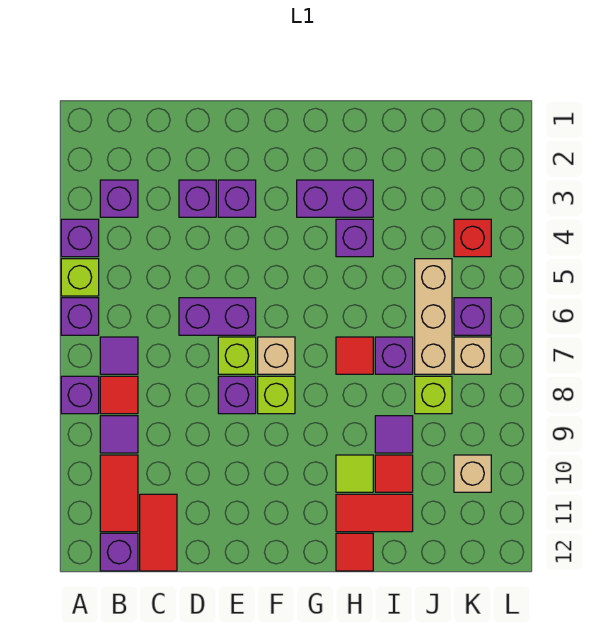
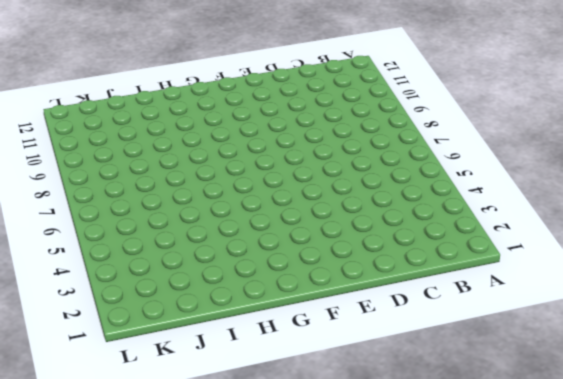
none -> purple brick A4 level 1
none -> lime brick A5 level 1
none -> purple brick A6 level 1
none -> purple brick A8 level 1

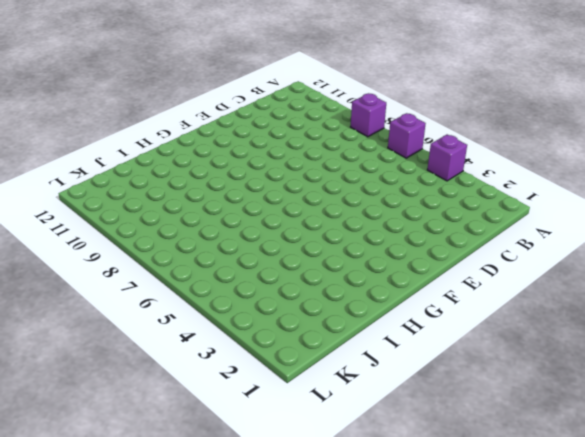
none -> lime brick A5 level 1
none -> purple brick B3 level 1
none -> purple tile B7 level 1
none -> red tile B8 level 1

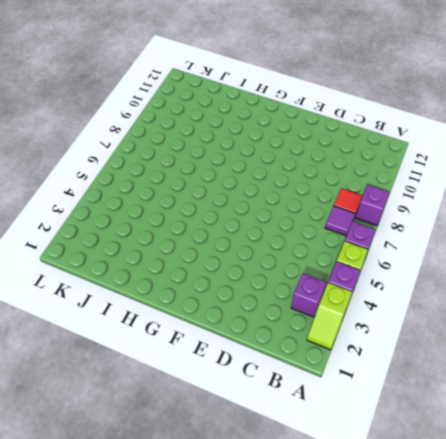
lime slope A2:A3 level 1 top 3 -> none
none -> purple tile B9 level 1
none -> red tile B10:B11 level 1
none -> purple brick B12 level 1
none -> red tile C11:C12 level 1

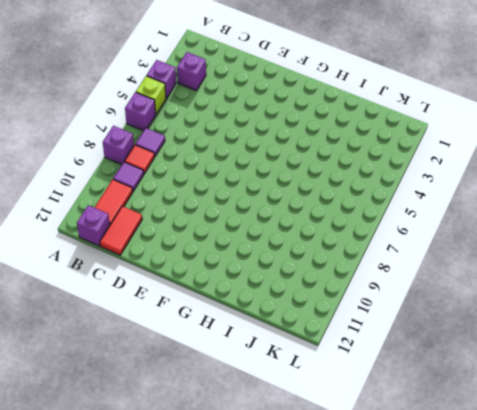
none -> purple brick D3 level 1
none -> purple brick D6:E6 level 1
none -> purple brick E3 level 1
none -> lime brick E7 level 1

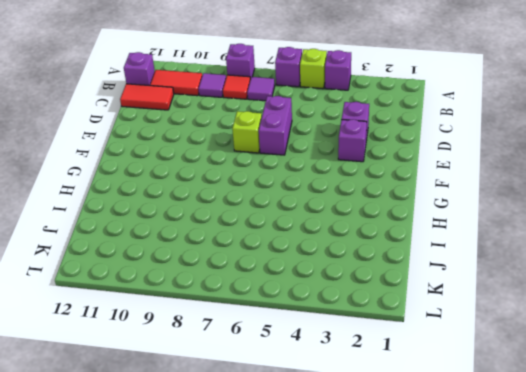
none -> purple brick B3 level 1
none -> purple brick E8 level 1
none -> tan brick F7 level 1
none -> lime brick F8 level 1

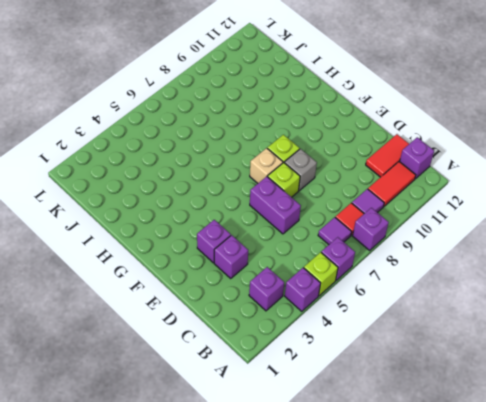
grey brick E8 level 1 -> purple brick E8 level 1
none -> purple brick G3:H3 level 1
none -> purple brick H4 level 1
none -> red tile H7 level 1
none -> lime tile H10 level 1

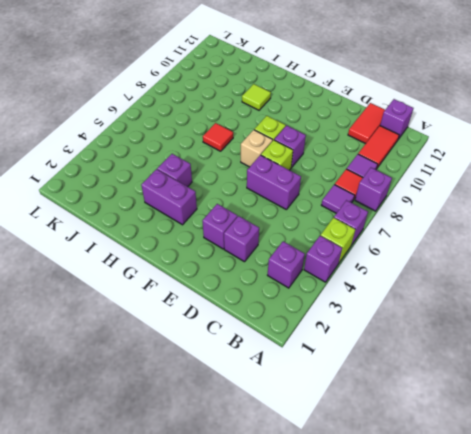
none -> red tile H11:I11 level 1
none -> red tile H12 level 1
none -> purple brick I7 level 1
none -> purple tile I9 level 1

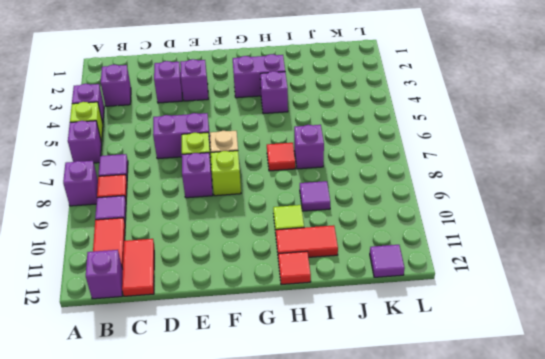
purple tile K12 level 1 -> none
none -> red tile I10 level 1
none -> tan brick J5:J7 level 1
none -> lime brick J8 level 1
none -> red brick K4 level 1

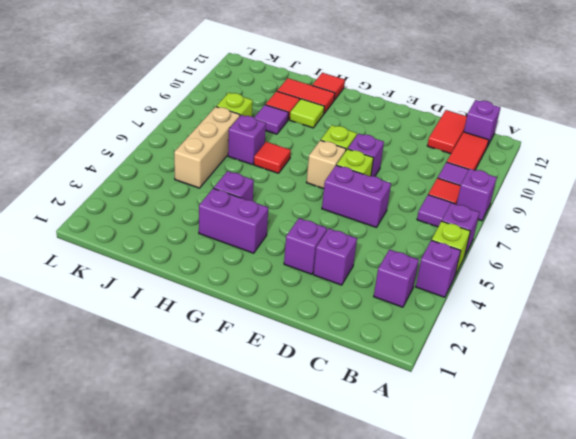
none -> red brick K4 level 1
none -> purple brick K6 level 1
none -> tan brick K7 level 1
none -> tan brick K10 level 1

